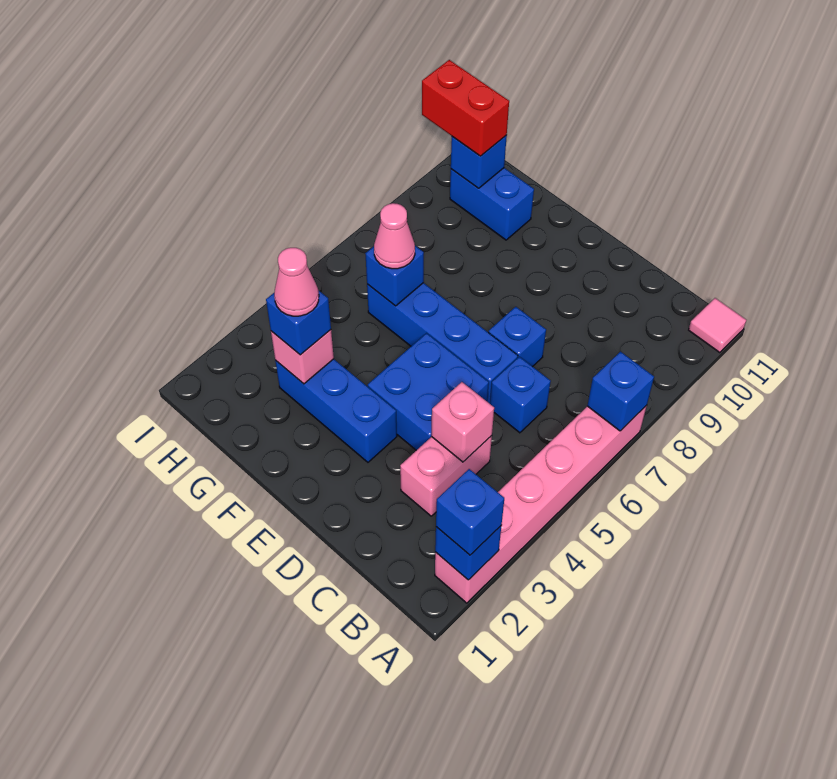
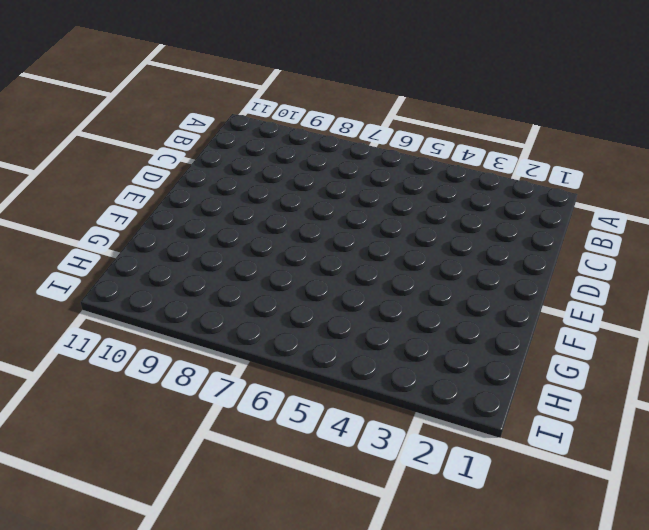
none -> pink brick A2:A7 level 1
none -> pink tile A11 level 1
none -> pink brick C3:C4 level 1

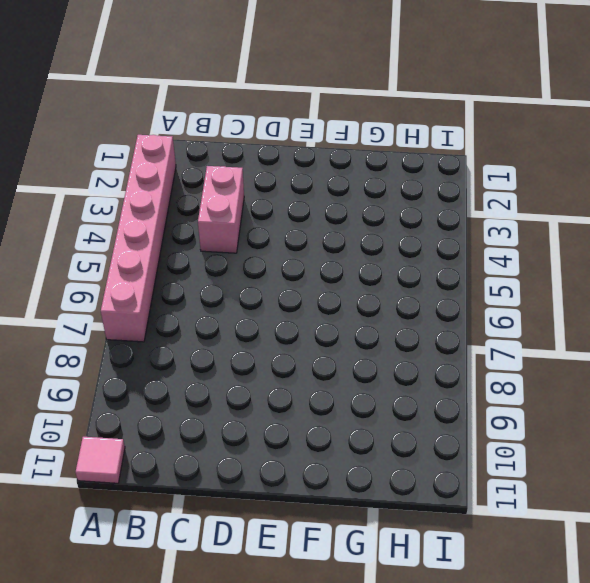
none -> blue brick C6 level 1
none -> blue brick D4:E5 level 1
none -> blue brick D6:G6 level 1

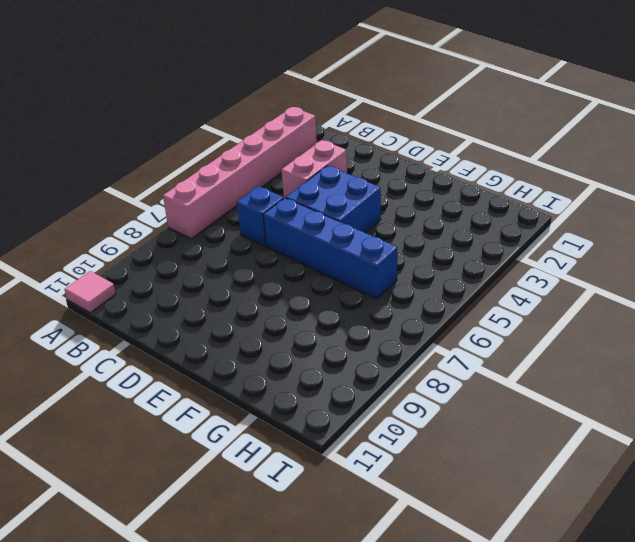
none -> blue brick D7 level 1
none -> blue brick E3:G3 level 1
none -> blue brick G10:H10 level 1

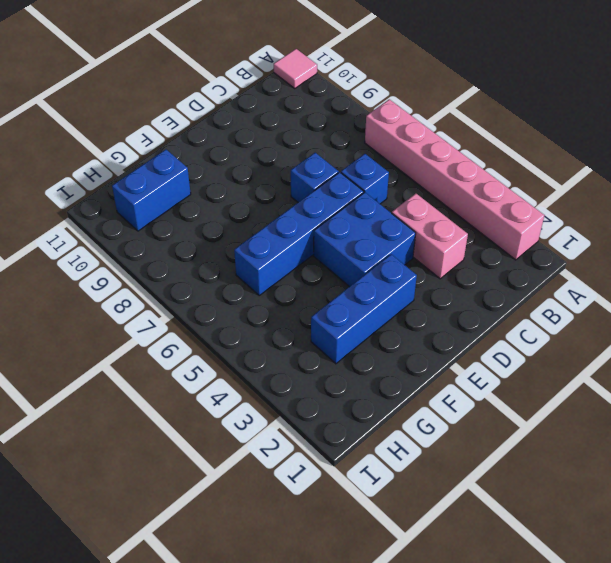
none -> blue brick A2 level 2
none -> blue brick A7 level 2
none -> pink brick C4 level 2

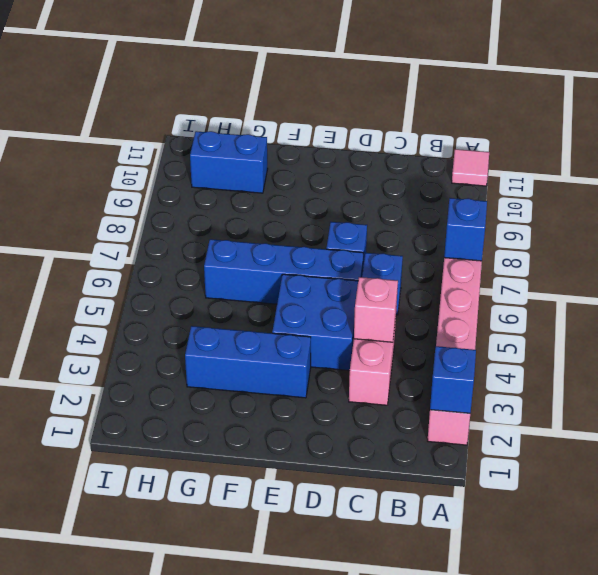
none -> pink brick G3 level 2
none -> blue brick G6 level 2
none -> blue brick H10 level 2

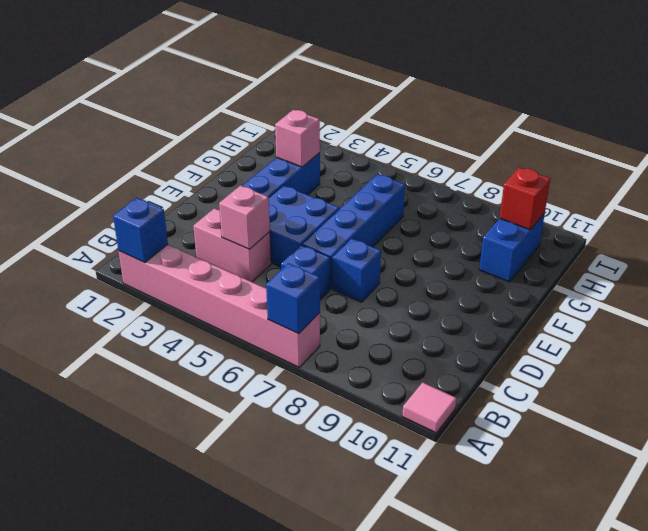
red brick H10 level 2 -> blue brick H10 level 2
none -> blue brick G6 level 2
none -> blue brick A2 level 3
none -> blue brick G3 level 3

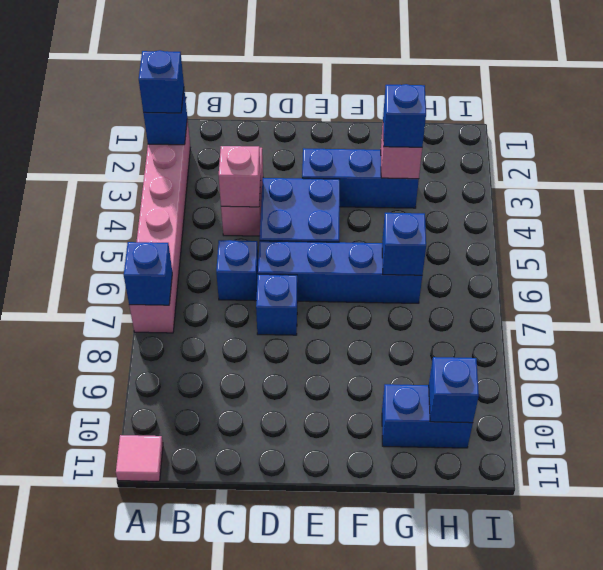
none -> pink cone G6 level 3
none -> red brick H10:I10 level 3
none -> pink cone G3 level 4

